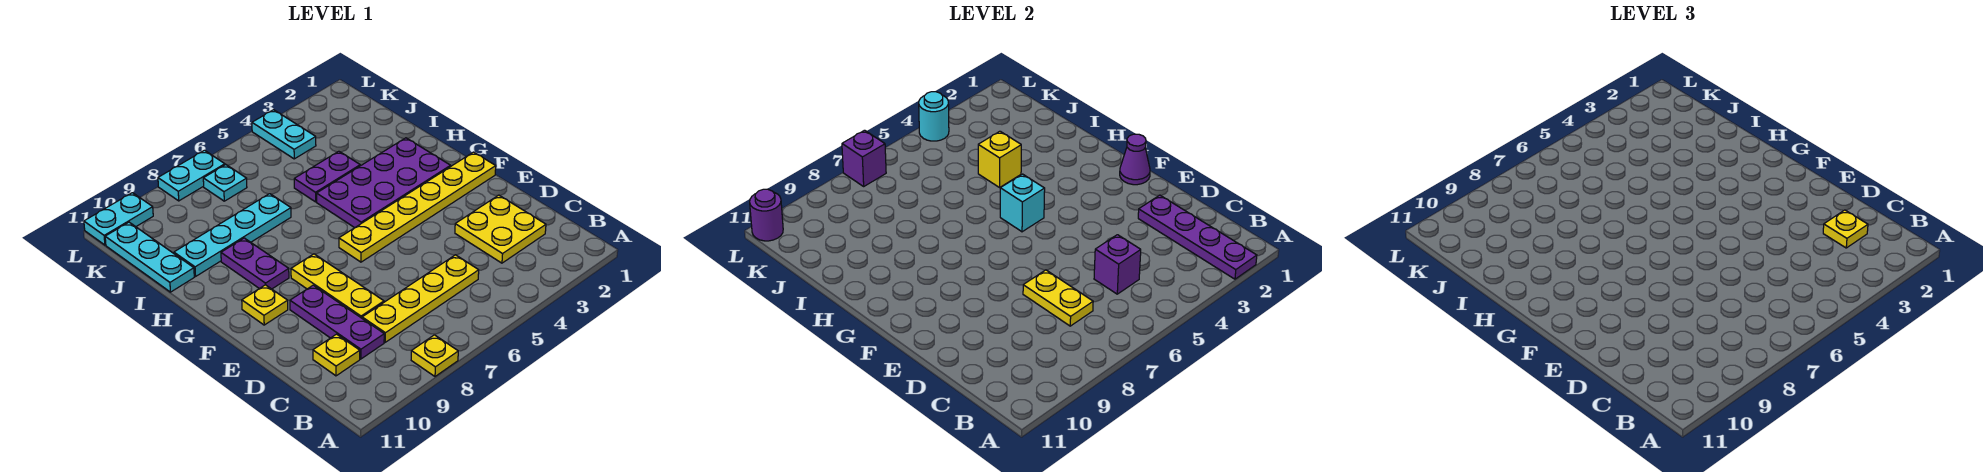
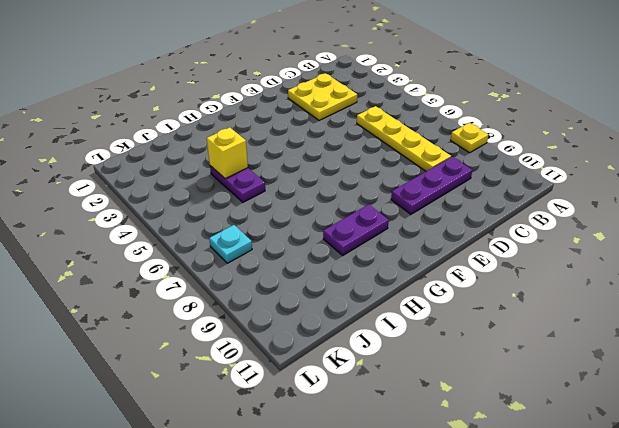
none -> yellow plate C10 level 1
none -> yellow plate D8:F8 level 1
none -> yellow plate F1:F6 level 1

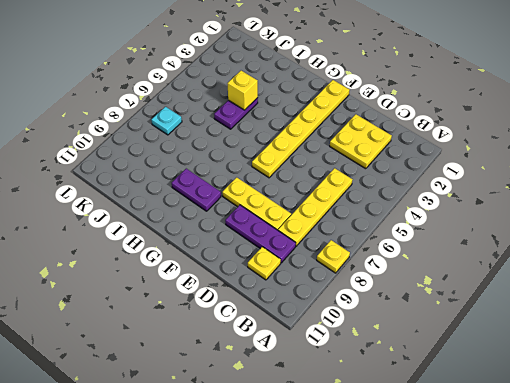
none -> yellow plate F10 level 1
none -> purple plate G2:H5 level 1
none -> cyan plate I7:I10 level 1

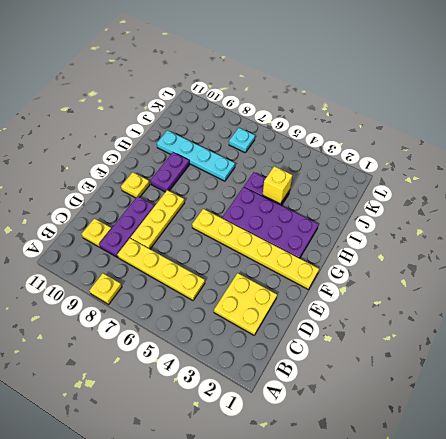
none -> cyan plate I11:K11 level 1
none -> cyan plate K4:L4 level 1
none -> cyan plate L7:L8 level 1

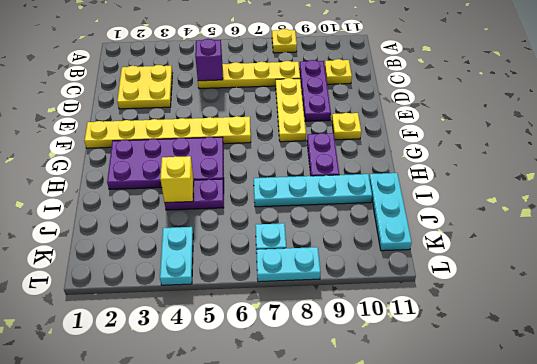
none -> cyan plate L10:L11 level 1
none -> purple plate A2:D2 level 2
none -> yellow plate C7:D7 level 2

